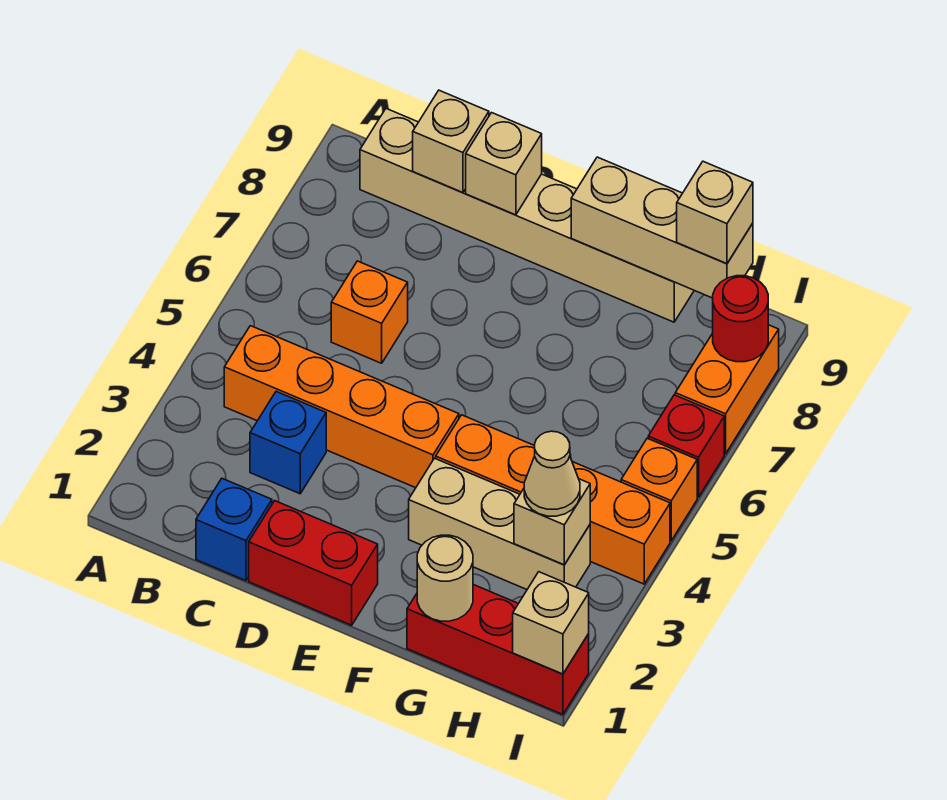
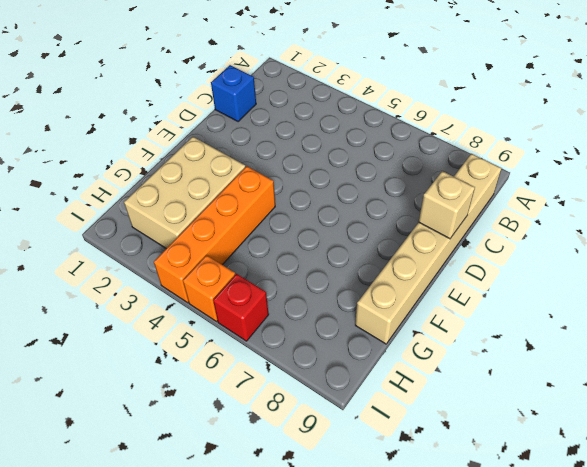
tan brick F2:H3 level 1 -> tan brick F3:H3 level 1
none -> orange brick B4:E4 level 1
none -> blue brick C3 level 1
none -> orange brick C6 level 1

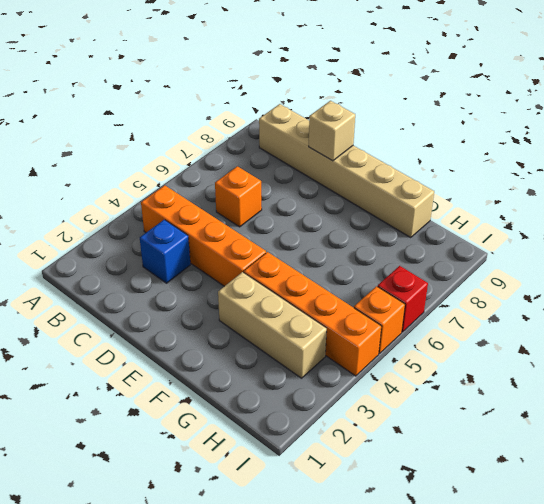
none -> blue brick C1 level 1
none -> red brick D1:E1 level 1
none -> red brick G1:I1 level 1

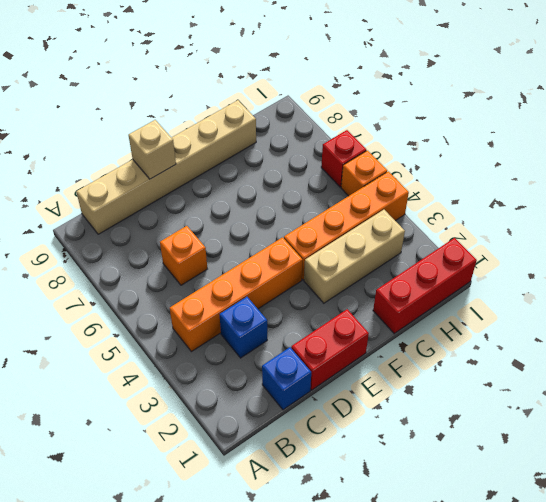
none -> orange brick I7:I8 level 1
none -> tan brick C9 level 2
none -> tan brick F9:H9 level 2

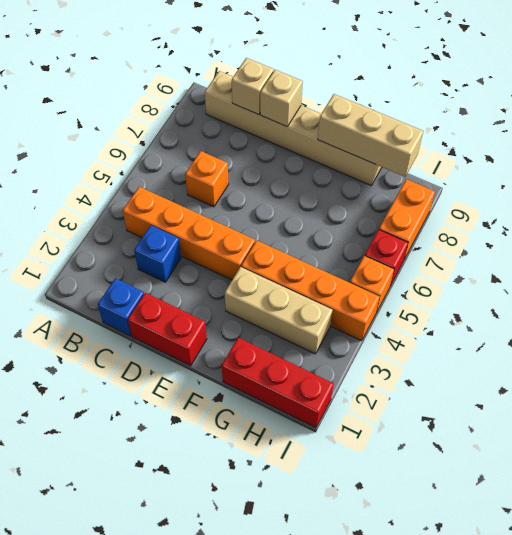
none -> tan round brick G1 level 2
none -> tan brick H3 level 2
none -> tan brick I1 level 2

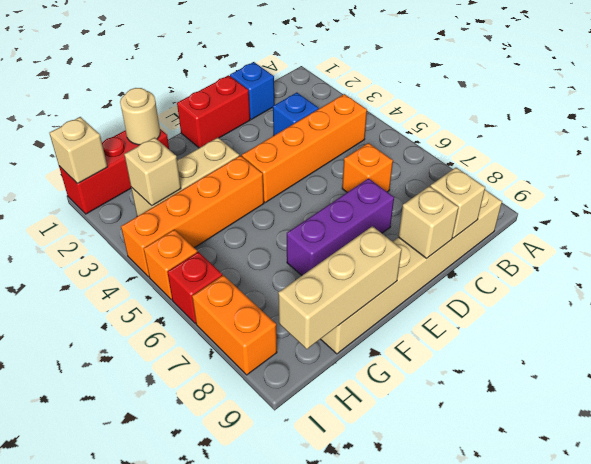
purple brick D7:F7 level 1 -> none
none -> red round brick I8 level 2
none -> tan cone H3 level 3
none -> tan brick H9 level 3

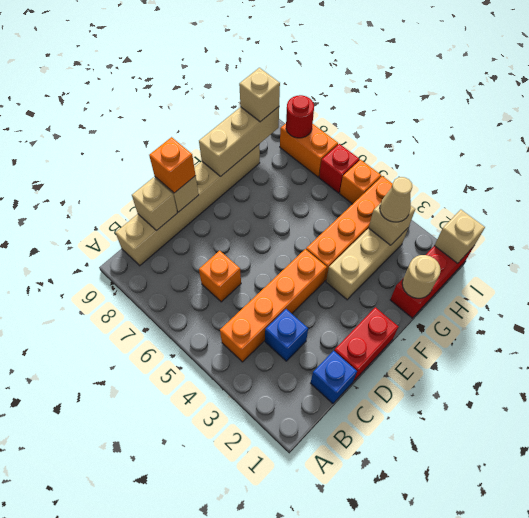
orange brick D9 level 3 -> none

